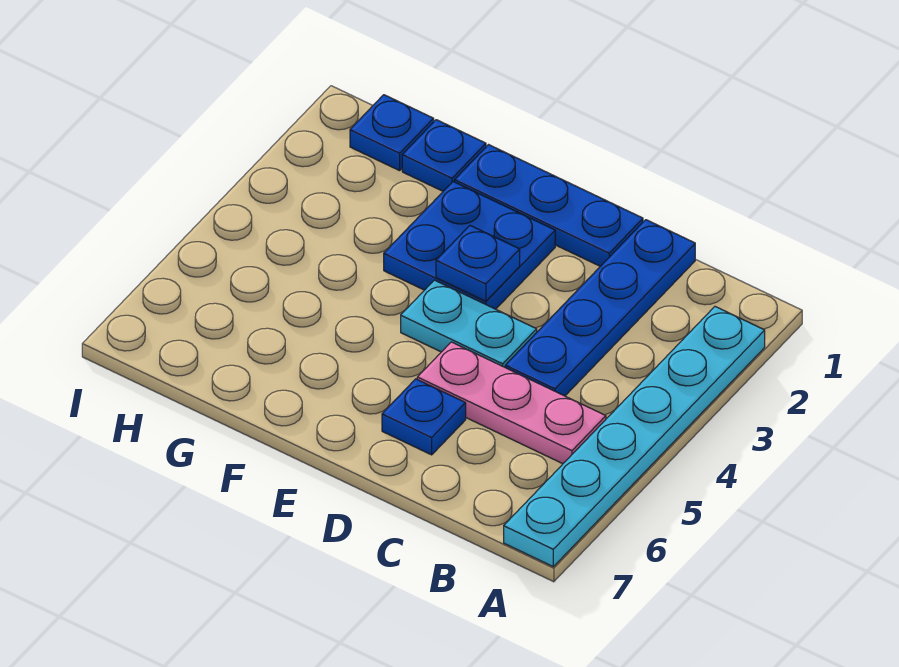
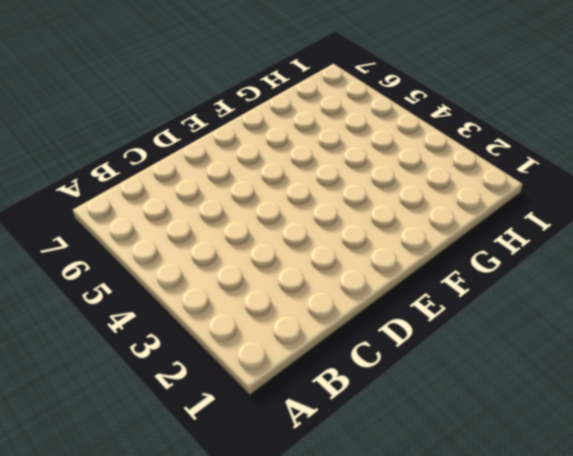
none -> cyan plate A2:A7 level 1
none -> pink plate B5:D5 level 1

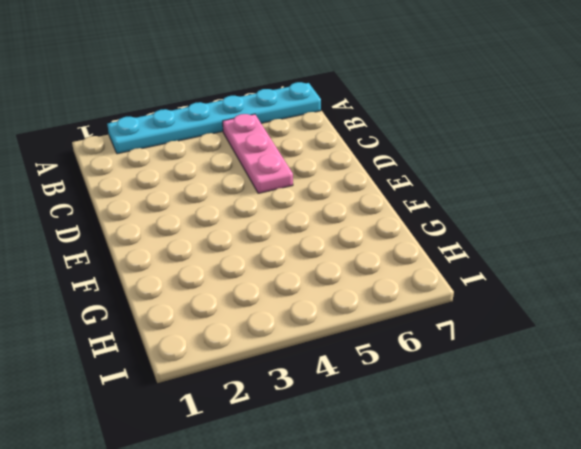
none -> blue plate C1:C4 level 1
none -> blue plate D1:F1 level 1

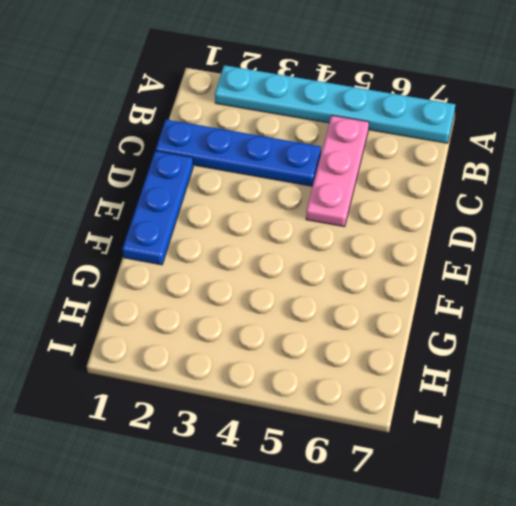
none -> cyan plate D4:E4 level 1
none -> blue plate D6 level 1

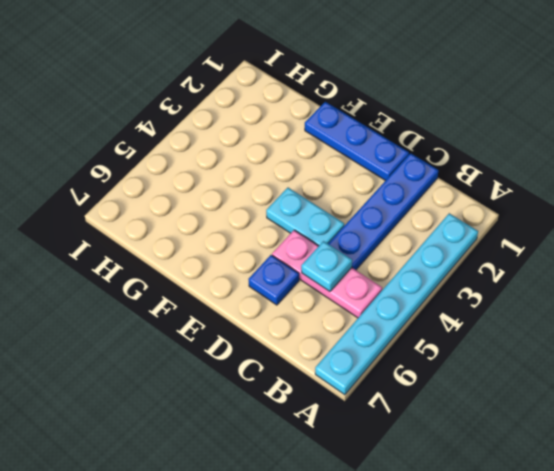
cyan plate C5 level 2 -> none
none -> blue plate E2:F3 level 1
none -> blue plate G1 level 1

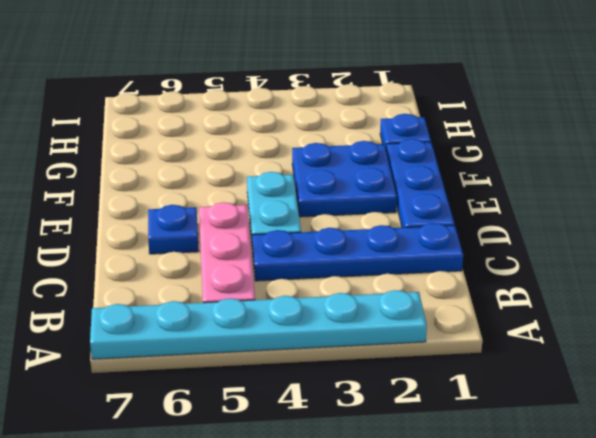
none -> blue plate H1 level 1
none -> blue plate E3 level 2

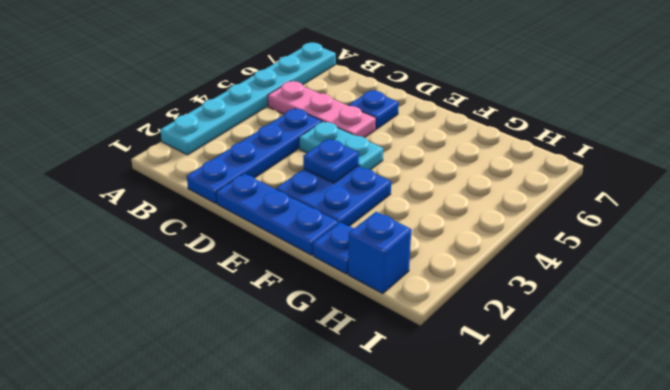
blue brick H1 level 1 -> blue plate H1 level 1

